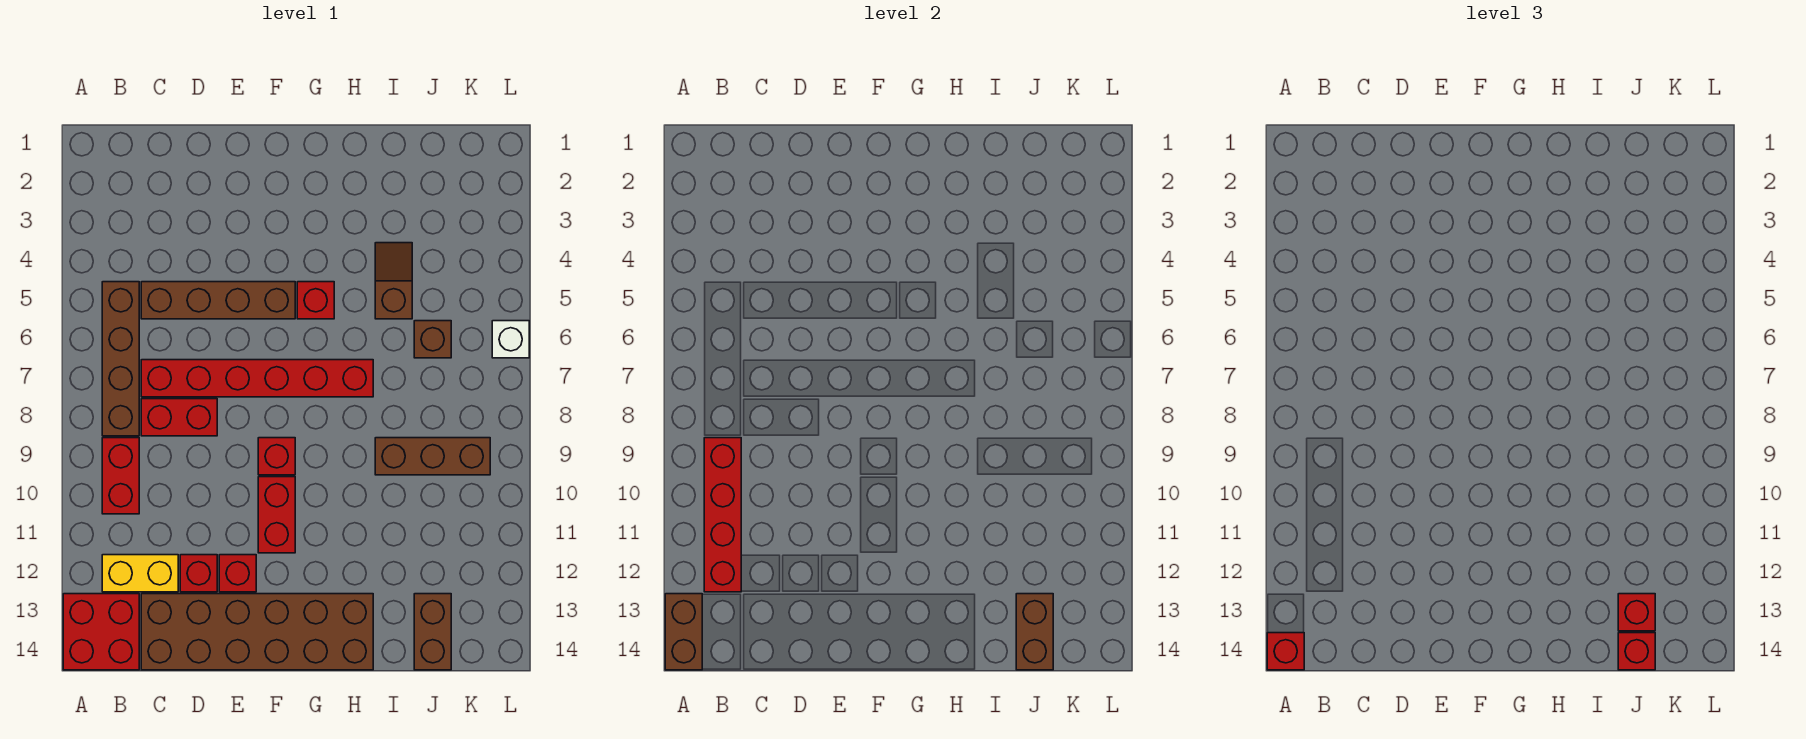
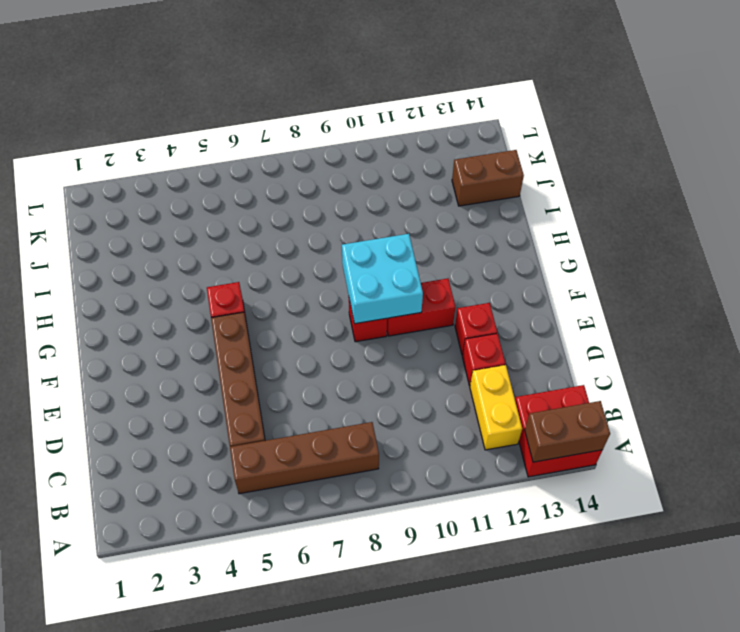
cyan brick F9:G10 level 2 -> none
none -> red brick B9:B10 level 1
none -> red brick C7:H7 level 1
none -> red brick C8:D8 level 1

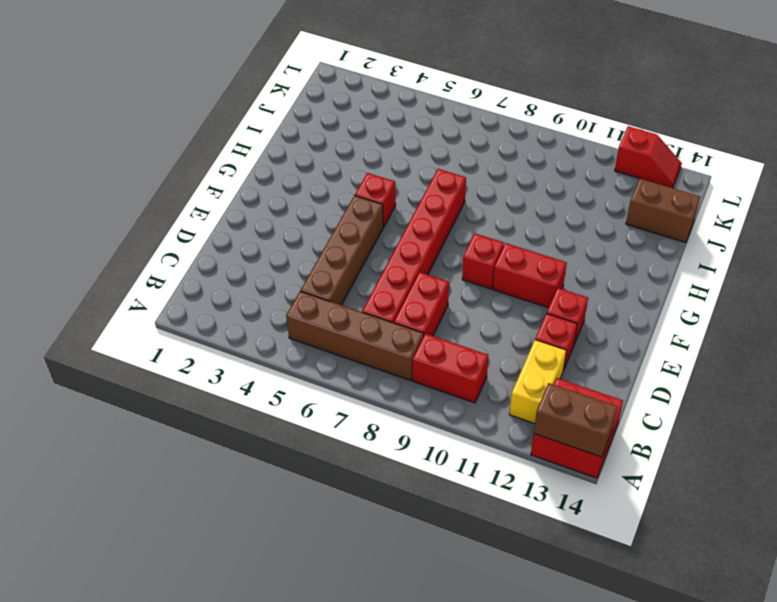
red slope L12:L13 level 1 top 12 -> none
none -> brown brick C13:H14 level 1
none -> brown slope I4:I5 level 1 top 5
none -> brown brick I9:K9 level 1

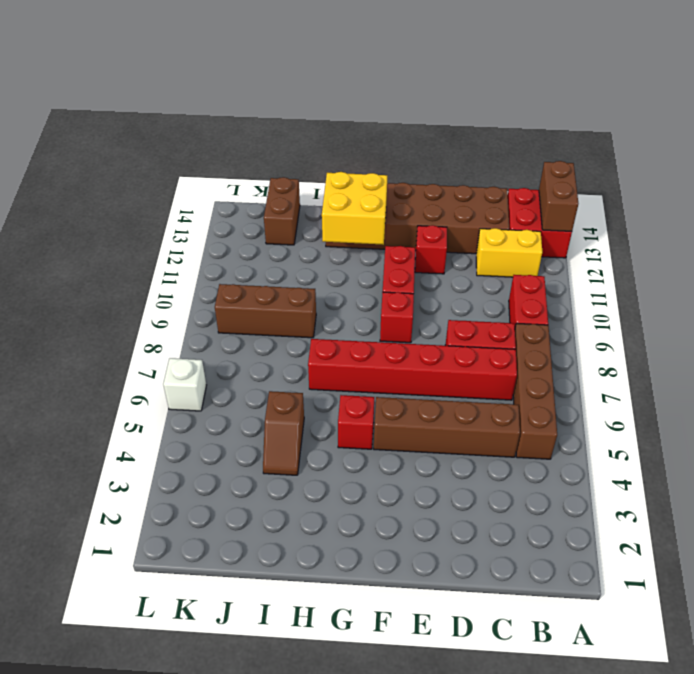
yellow brick G12:H13 level 2 -> none
none -> red brick D12 level 1
none -> brown brick J6 level 1
none -> red brick B9:B12 level 2

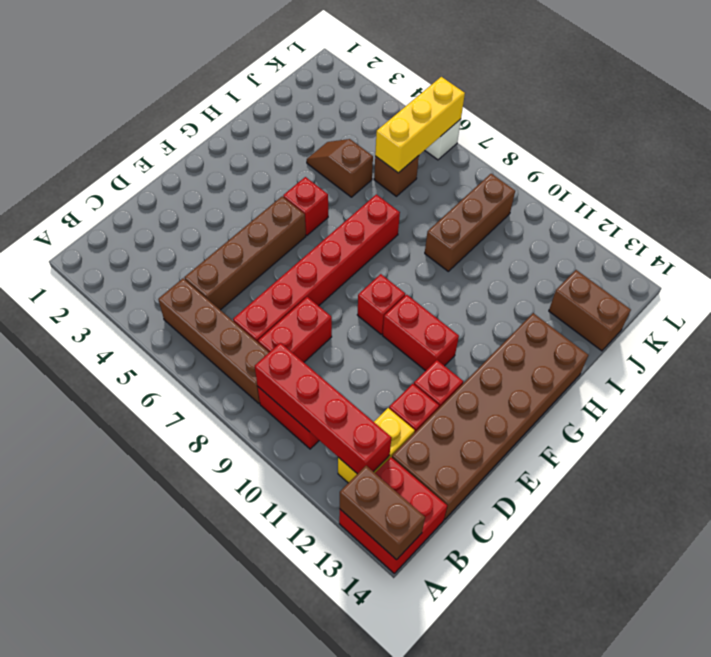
yellow brick J6:L6 level 2 -> none
none -> brown brick J13:J14 level 2
none -> red brick A14 level 3
none -> red brick J13 level 3

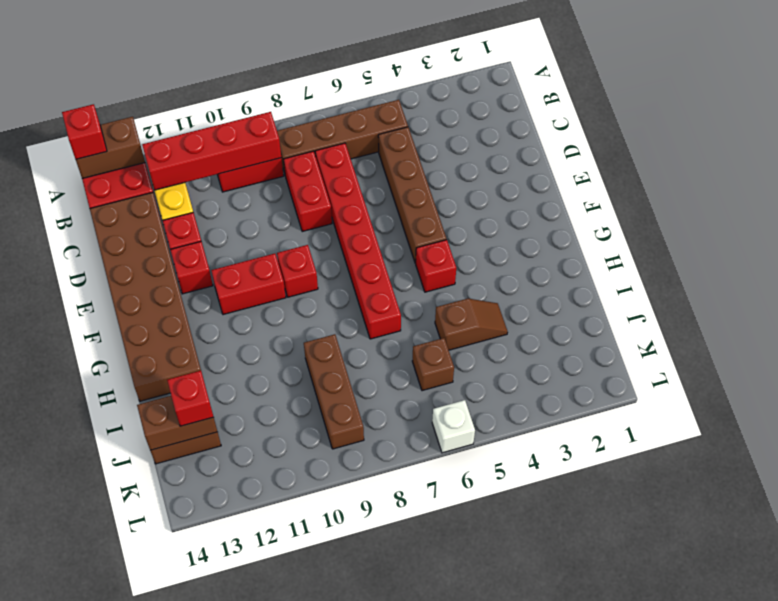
none -> red brick J14 level 3

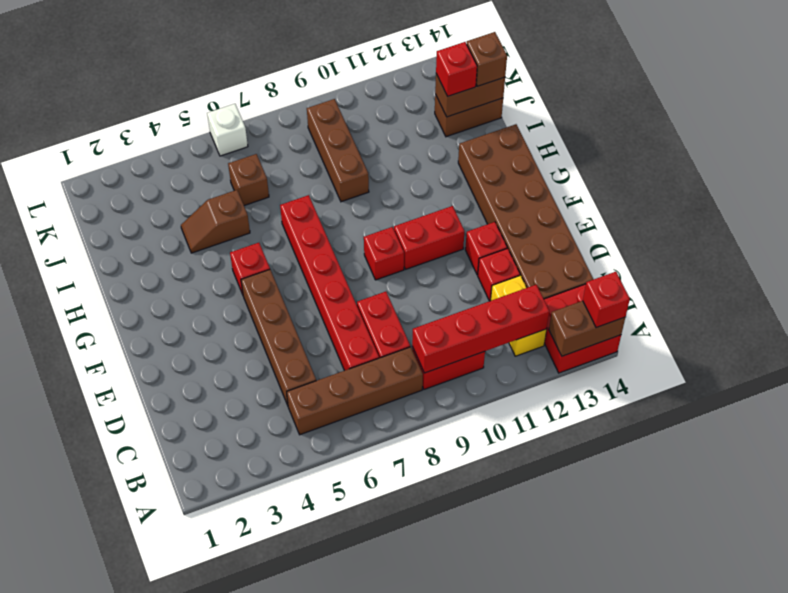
brown brick J14 level 3 -> red brick J14 level 3

